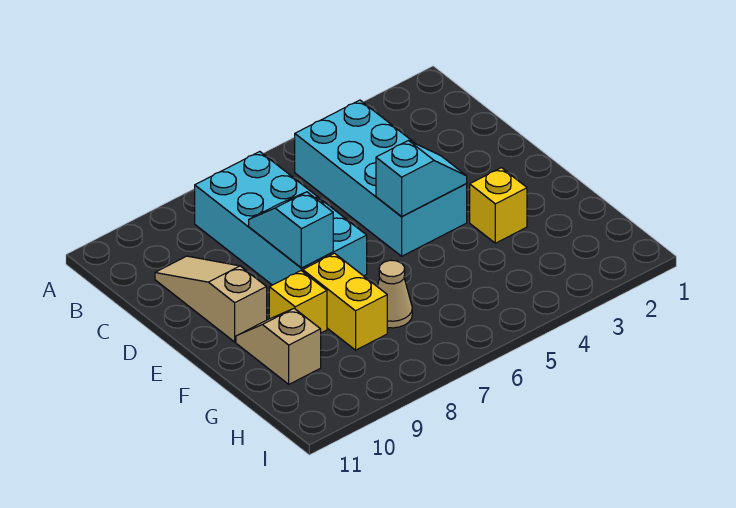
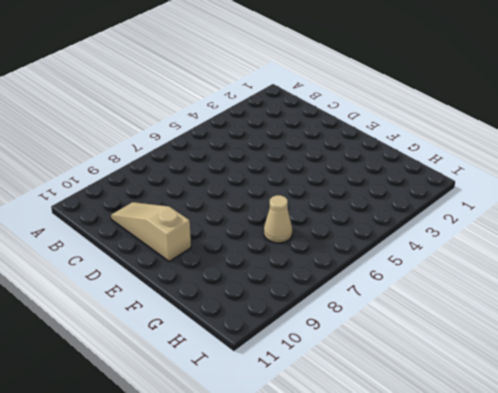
none -> cyan brick B4:E5 level 1
none -> cyan brick B7:E8 level 1

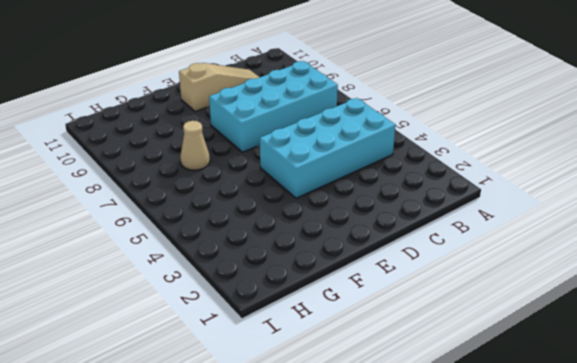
none -> yellow brick F3 level 1
none -> yellow brick F8:G8 level 1

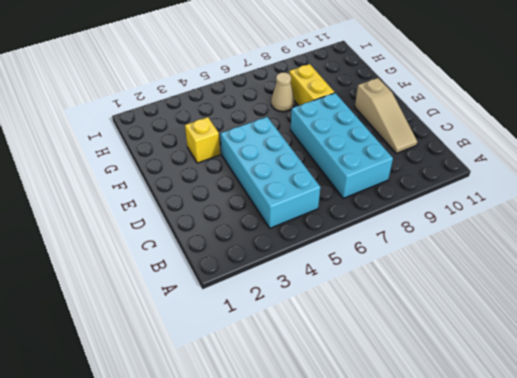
none -> yellow brick F9 level 1
none -> tan slope F10:G10 level 1 top G

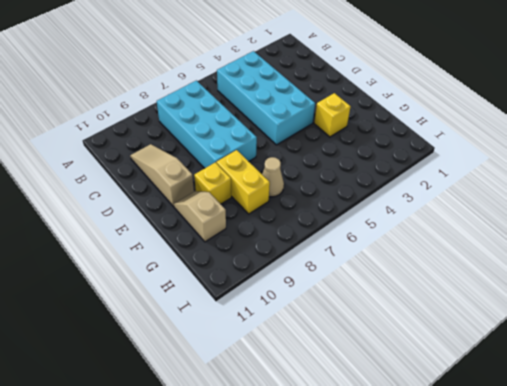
none -> cyan slope D8:E8 level 2 top E
none -> cyan slope E4:E5 level 2 top 5

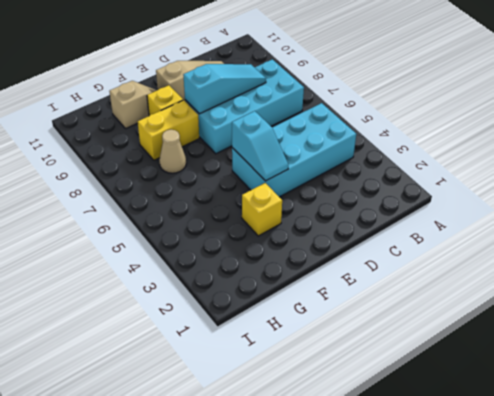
cyan slope C8:E8 level 2 top E -> cyan slope D8:E8 level 2 top E

